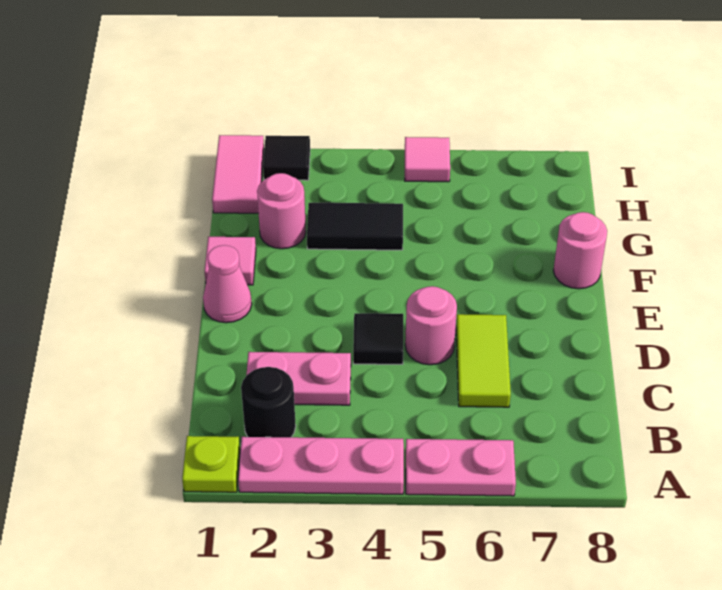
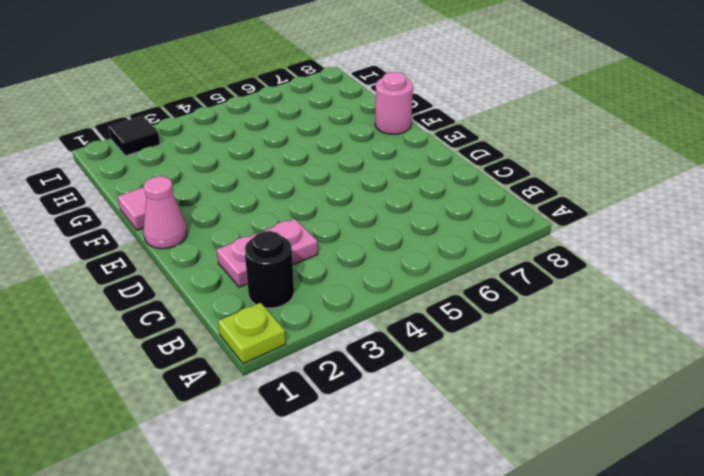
none -> pink plate A2:A4 level 1
none -> pink plate A5:A6 level 1
none -> lime tile C6:D6 level 1

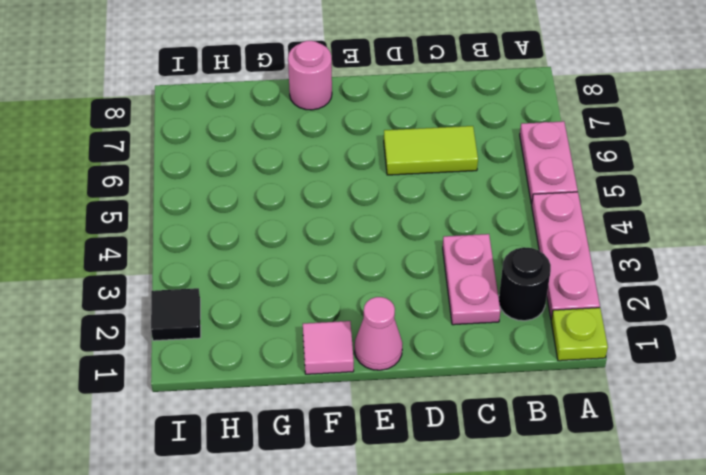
none -> black tile D4 level 1
none -> pink round brick D5 level 1
none -> pink round brick G2 level 1

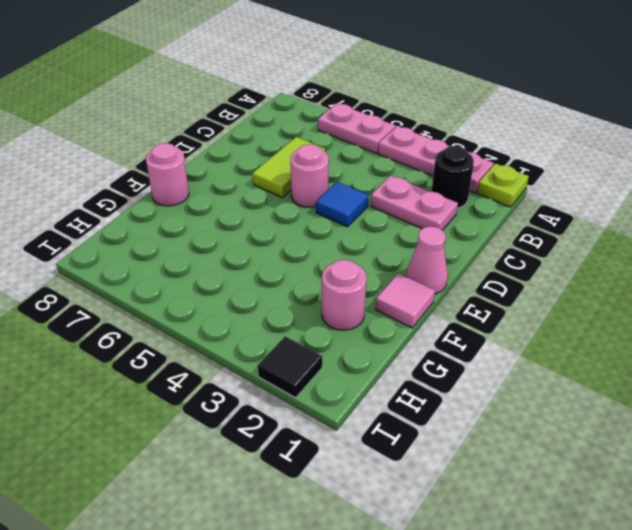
blue tile D4 level 1 -> black tile D4 level 1
none -> black tile G3:G4 level 1
none -> pink tile H1:I1 level 1
none -> pink tile I5 level 1

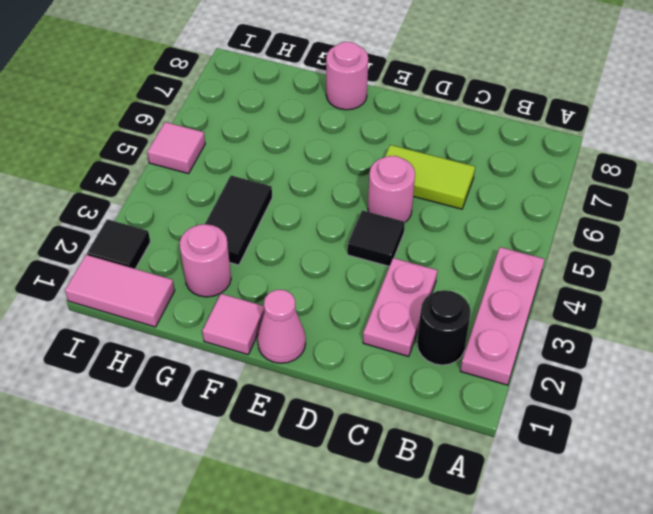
none -> lime plate A1 level 1
none -> pink plate A5:A6 level 1

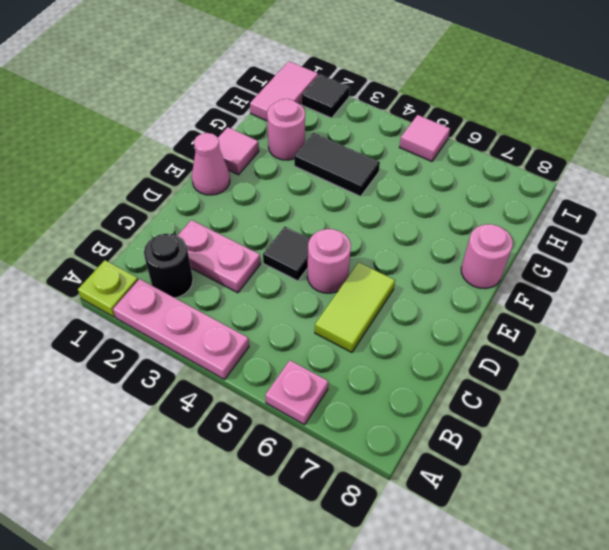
pink plate A6 level 1 -> pink plate A5:A6 level 1

